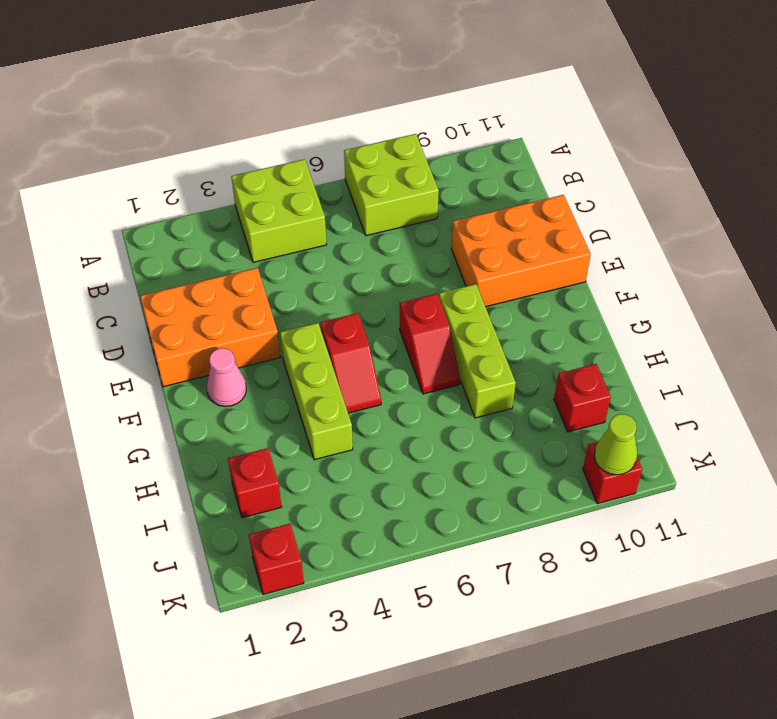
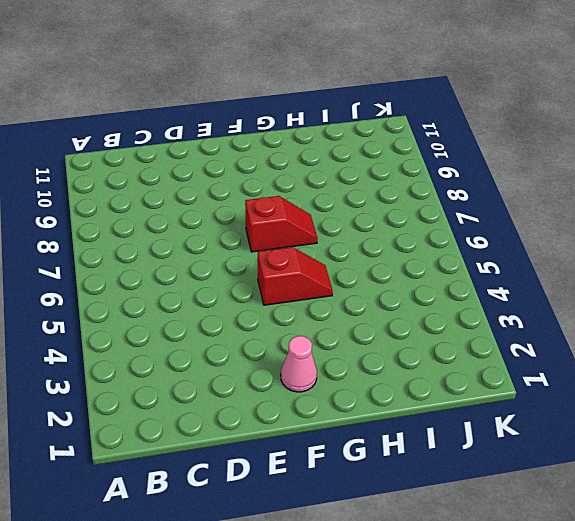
none -> lime brick A4:B5 level 1
none -> lime brick A7:B8 level 1
none -> orange brick D1:E3 level 1

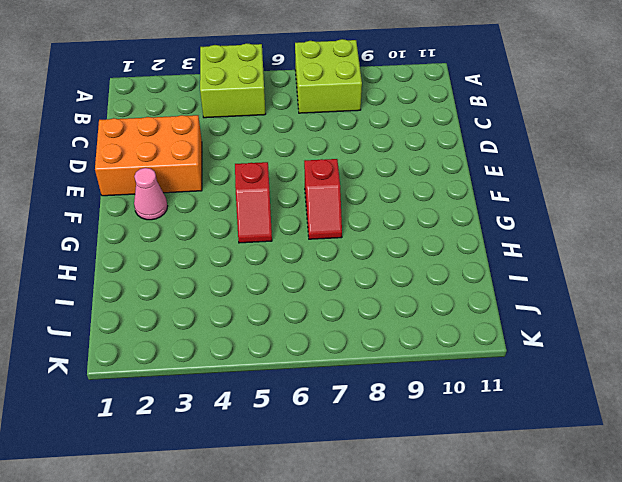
none -> orange brick D9:E11 level 1
none -> lime brick F4:H4 level 1
none -> lime brick F8:H8 level 1

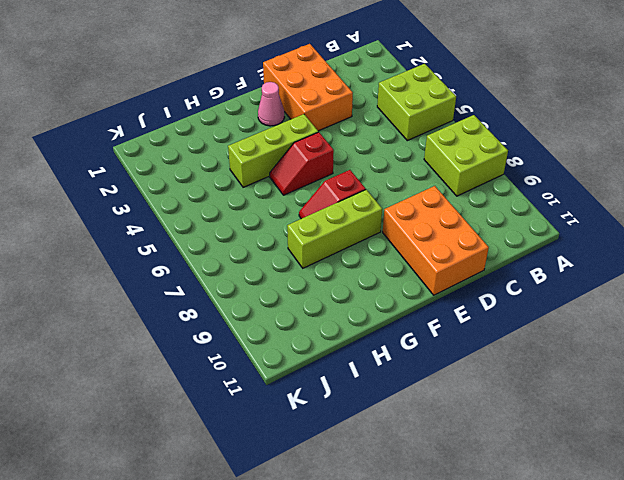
none -> red brick I2 level 1
none -> red brick I10 level 1
none -> red brick K2 level 1

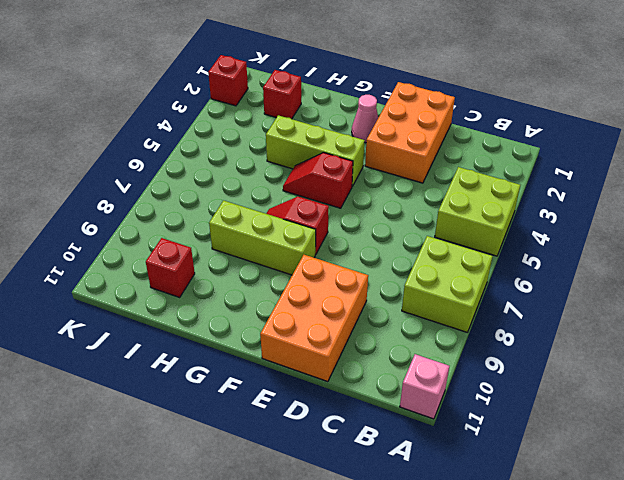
pink brick A11 level 1 -> none
none -> red brick K10 level 1
none -> lime cone K10 level 2

